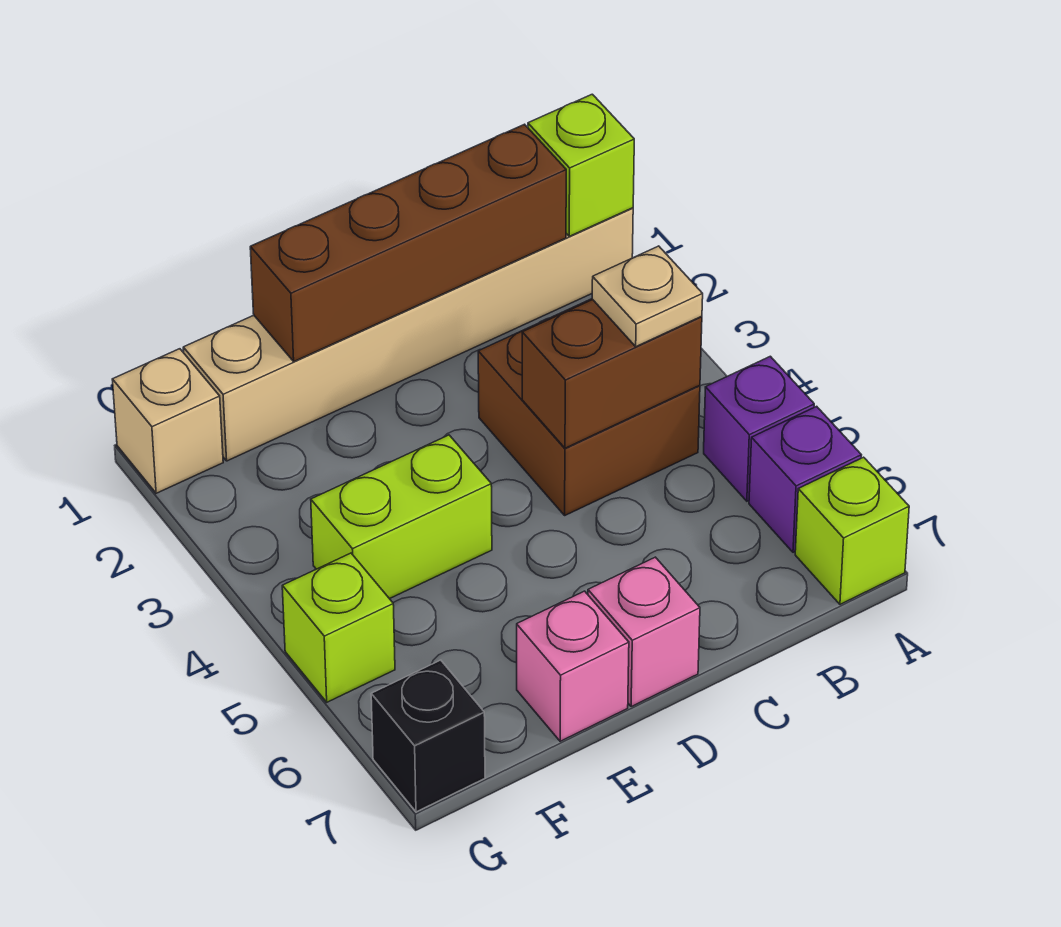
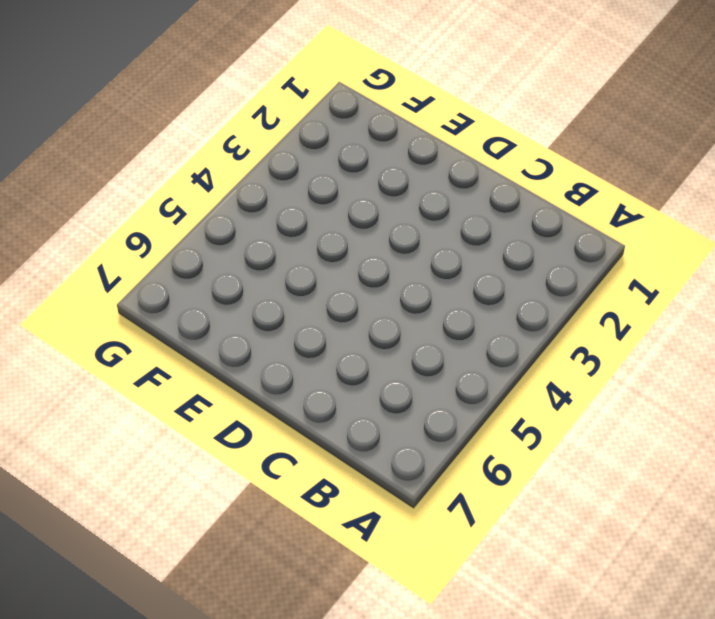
none -> tan brick A1:F1 level 1
none -> purple brick A5 level 1
none -> purple brick A6 level 1

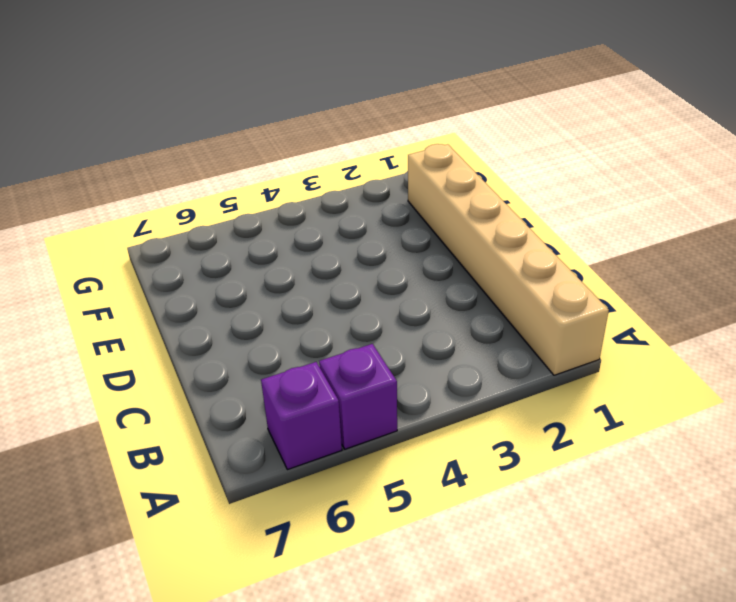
none -> lime brick A7 level 1
none -> brown brick B3:C4 level 1
none -> pink brick D7 level 1

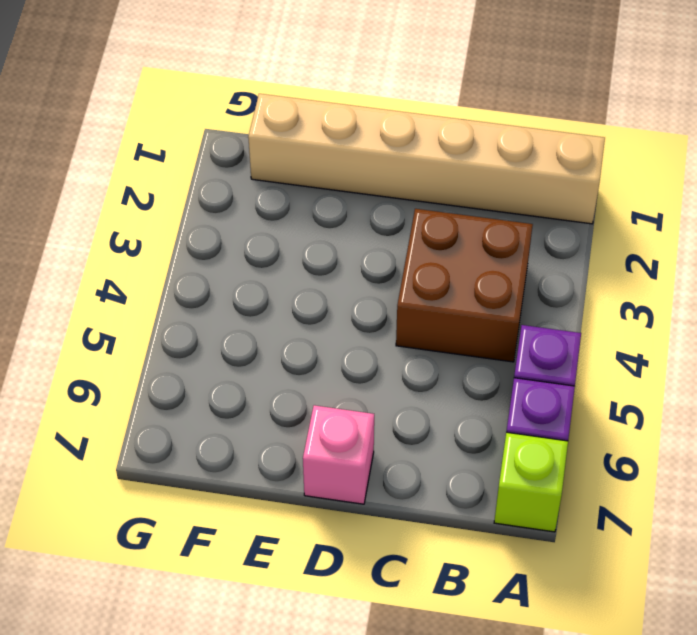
none -> lime brick E4:F4 level 1
none -> pink brick E7 level 1
none -> tan brick G1 level 1

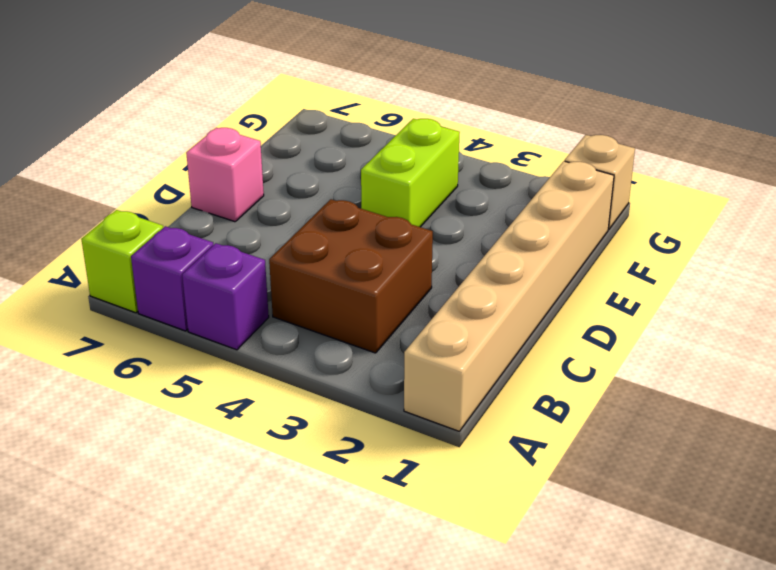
none -> pink brick E7 level 1
none -> lime brick G5 level 1
none -> black brick G7 level 1

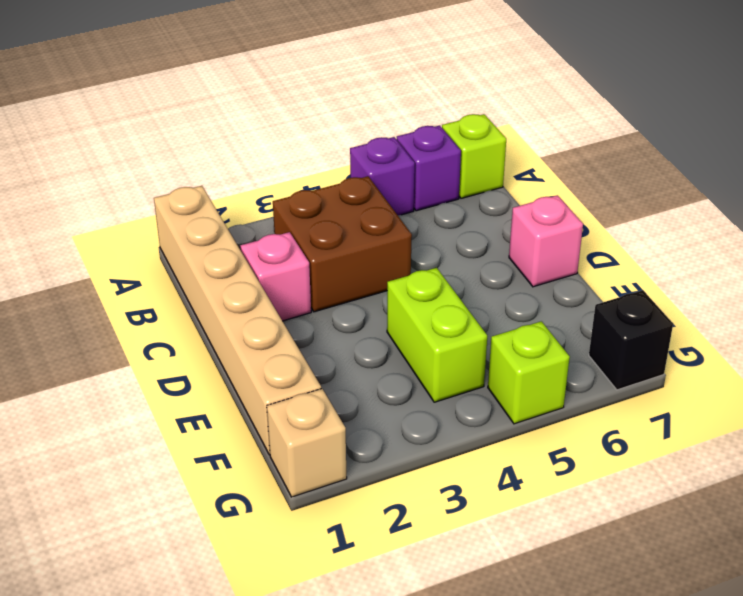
pink brick C2 level 1 -> pink brick E7 level 1
none -> lime brick A1 level 2
none -> brown brick B1:E1 level 2
none -> brown brick B4:C4 level 2

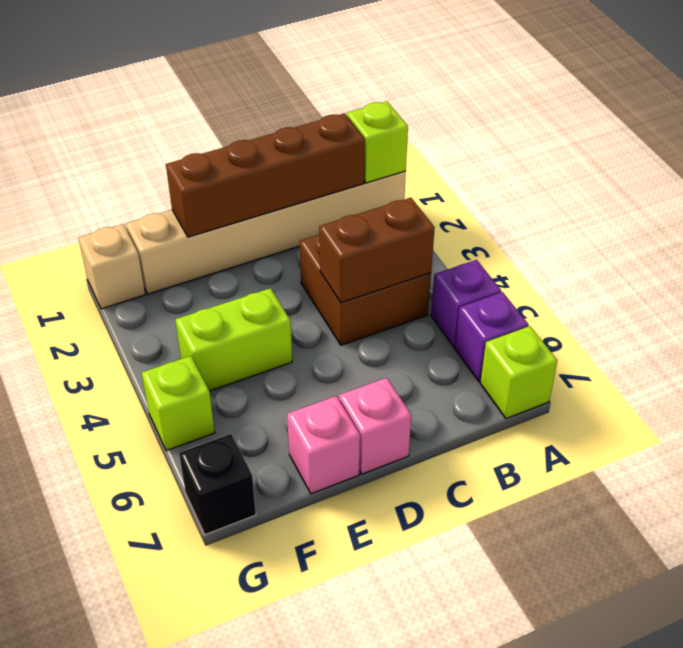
none -> tan plate B4 level 3

